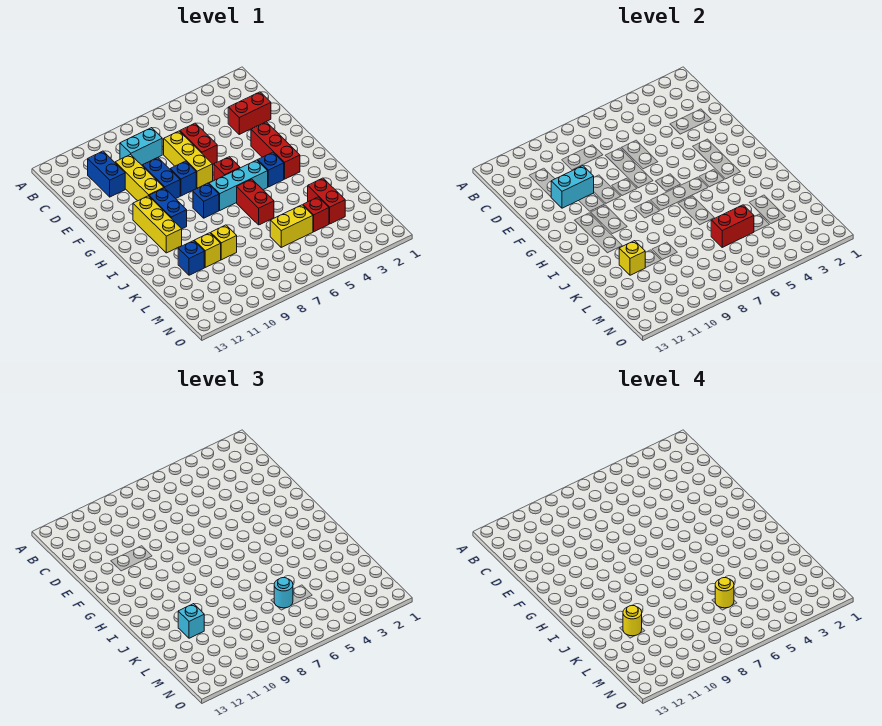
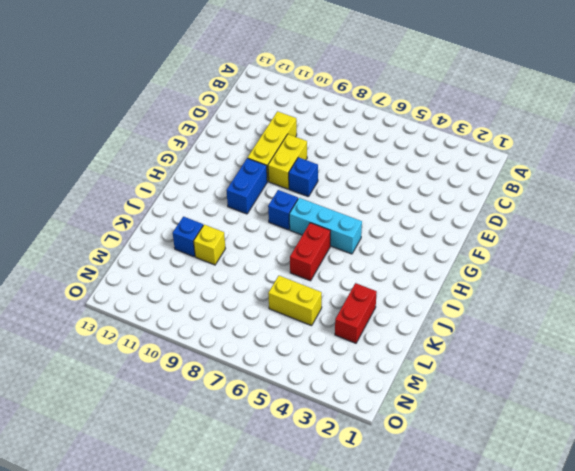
yellow brick E9:F9 level 1 -> blue brick E9:F9 level 1
none -> cyan brick C8:C9 level 1
none -> blue brick C11:D11 level 1
none -> red brick D2:D3 level 1

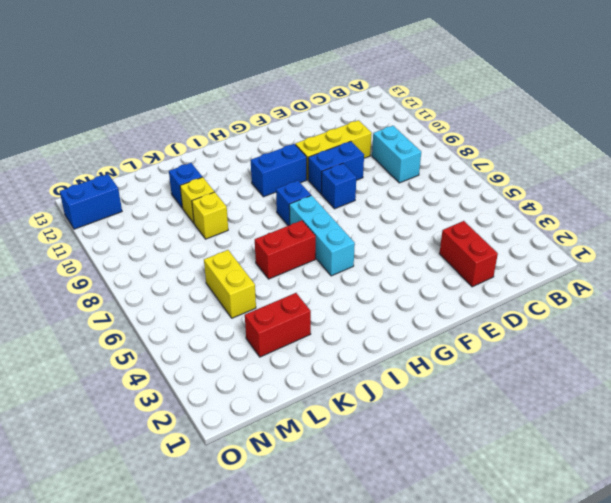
blue brick N12:O12 level 1 -> blue brick C11:D11 level 1
none -> red brick D6:E6 level 1
none -> yellow brick D7:F7 level 1
none -> red brick F3:H3 level 1

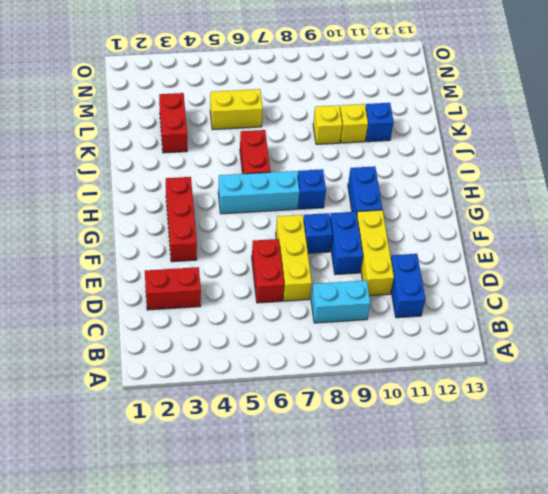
none -> red brick G6 level 1
none -> yellow brick G11:I11 level 1
none -> blue brick H4 level 1

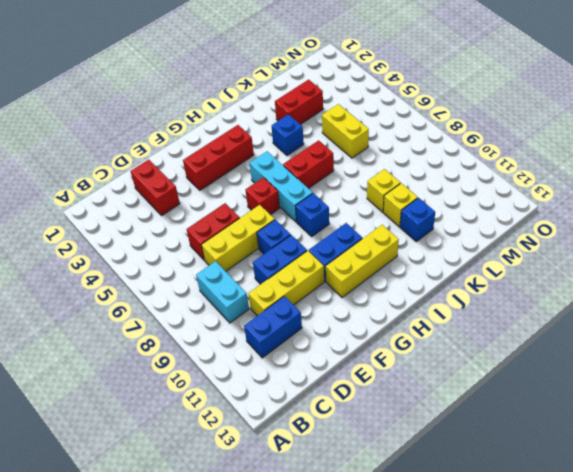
blue brick J4 level 1 -> blue brick H4 level 1
none -> red brick L4 level 1
none -> cyan brick E10:E11 level 2
none -> yellow brick K11 level 2

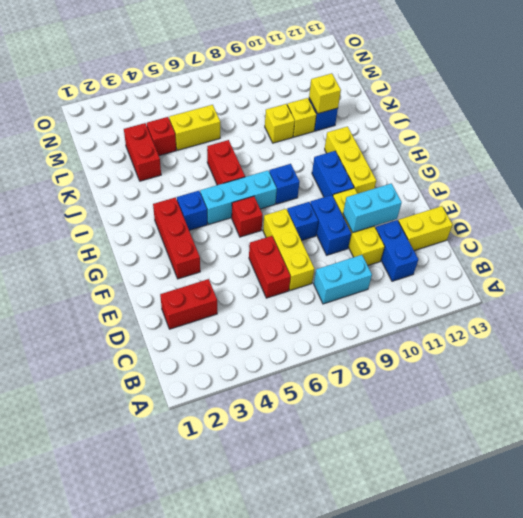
yellow brick D12:D13 level 1 -> none
none -> red brick L5:L6 level 2
none -> cyan brick K11 level 3
none -> cyan round brick L6 level 3

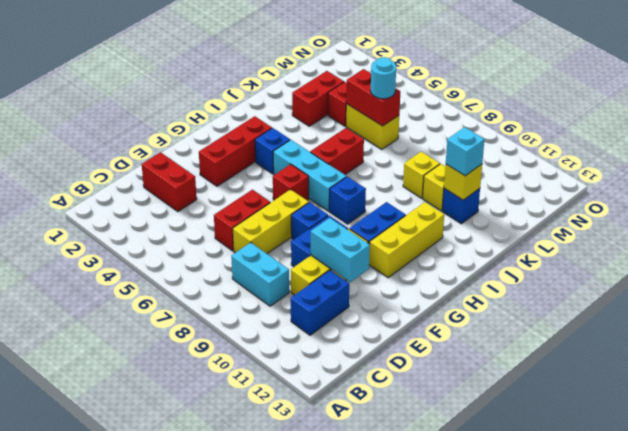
none -> yellow round brick K11 level 4
none -> yellow round brick L6 level 4

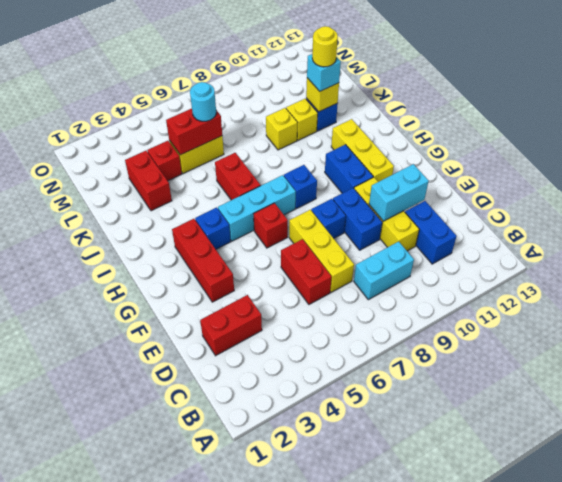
none -> yellow round brick L6 level 4

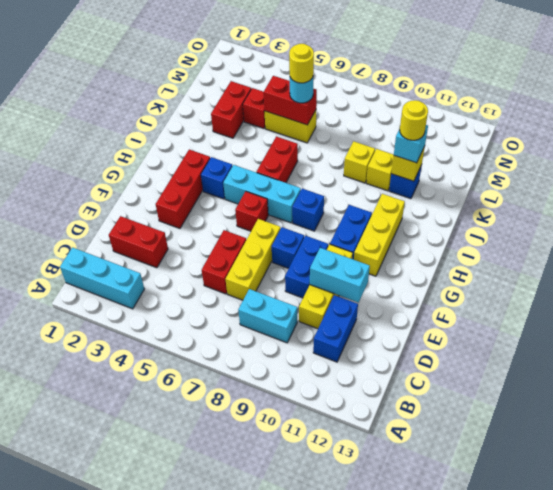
cyan brick B1:B3 level 1 -> none

